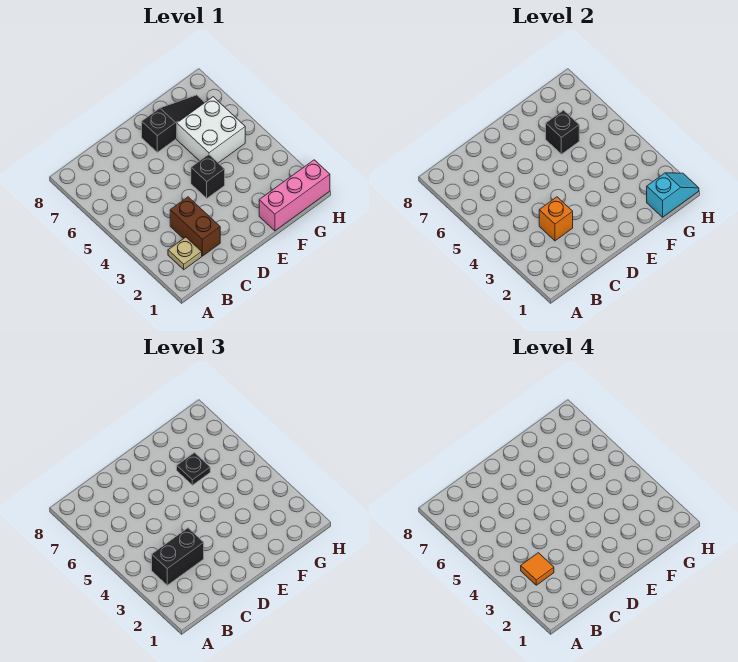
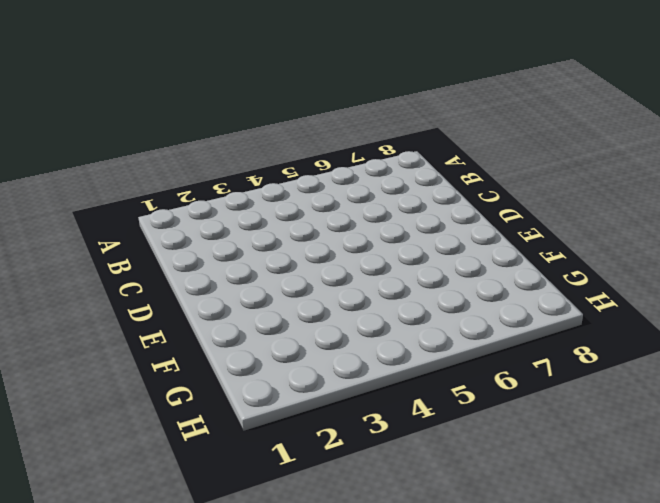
none -> tan plate B2 level 1
none -> brown brick C2:C3 level 1
none -> black brick E4 level 1

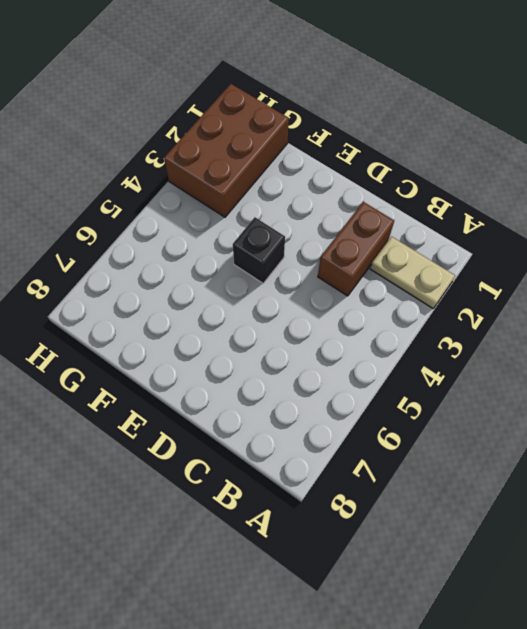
tan plate A2:B2 level 1 -> tan plate B2 level 1
brown brick G1:H3 level 1 -> pink brick F1:H1 level 1
none -> black slope E7:G7 level 1 top E
none -> white brick F5:G6 level 1
none -> orange brick C3 level 2

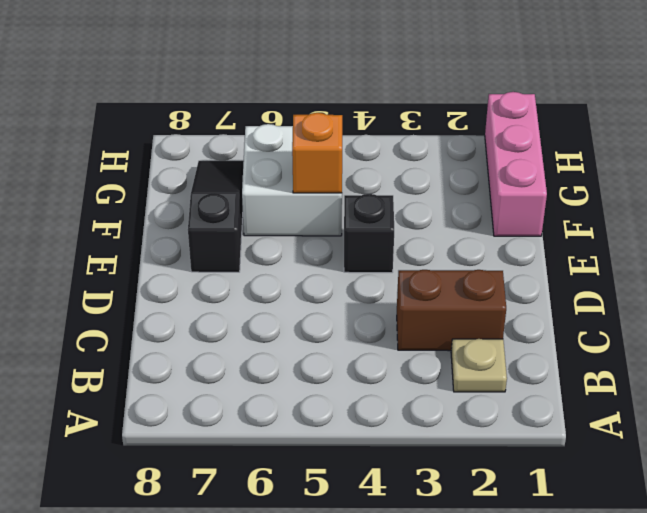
orange brick F5 level 2 -> orange brick C3 level 2
none -> black brick F6 level 2
none -> cyan slope G1:H1 level 2 top G
none -> black brick B3:C3 level 3

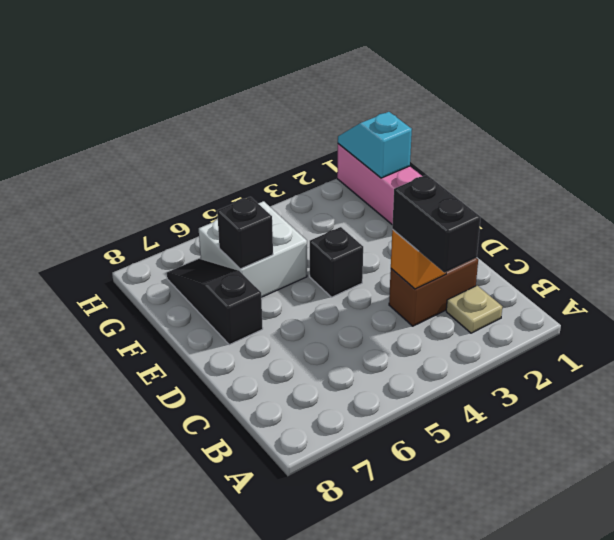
none -> black plate F6 level 3
none -> orange tile B3 level 4

